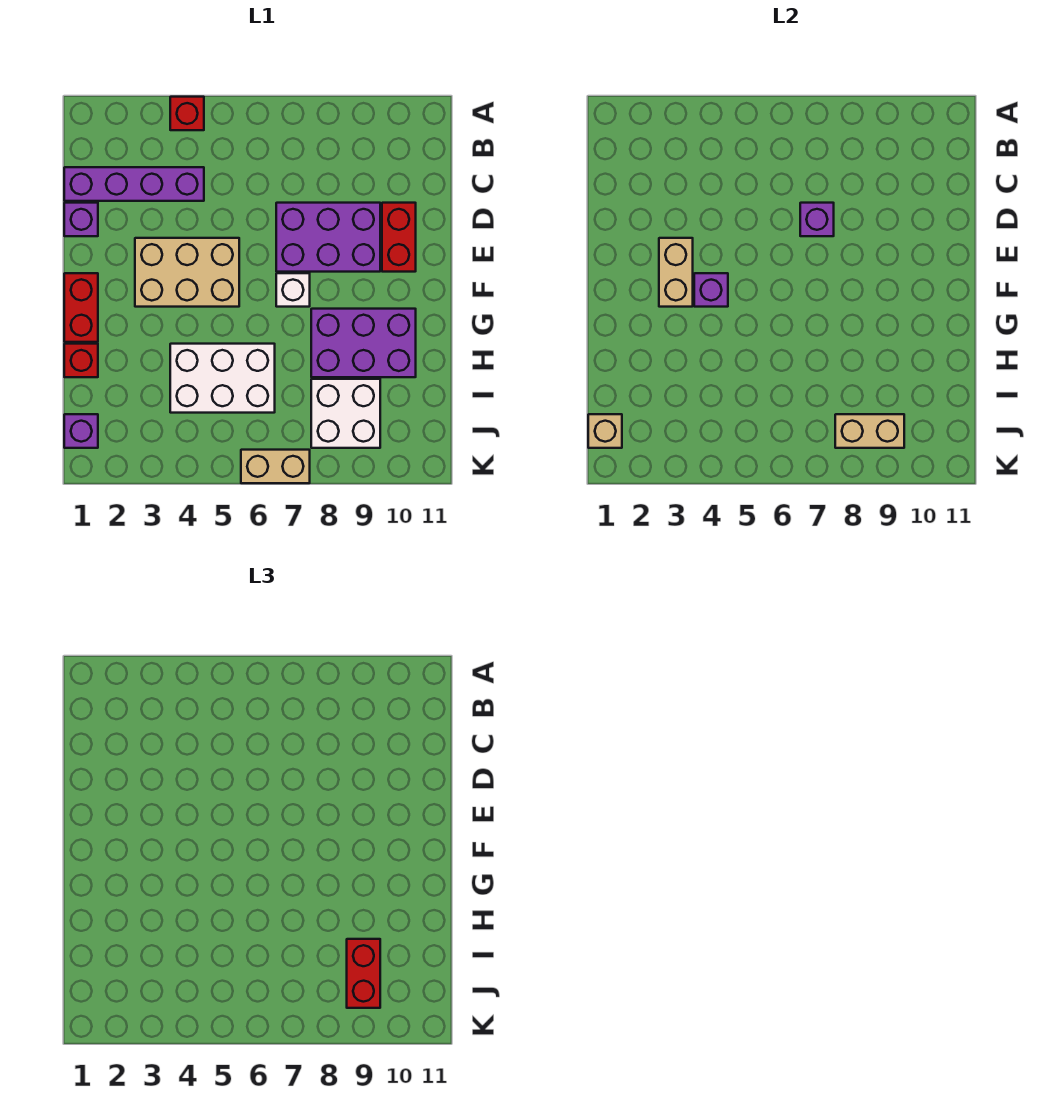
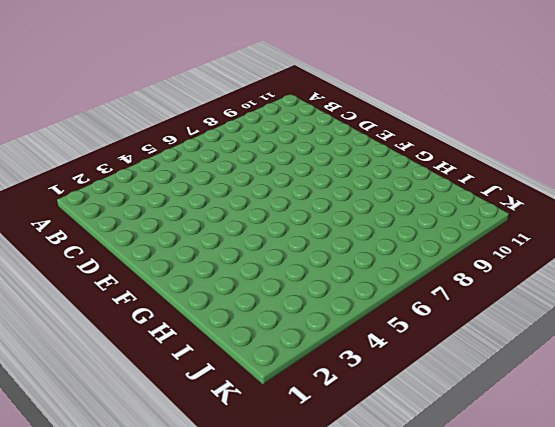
none -> red brick A4 level 1
none -> purple brick C1:C4 level 1
none -> purple brick D1 level 1

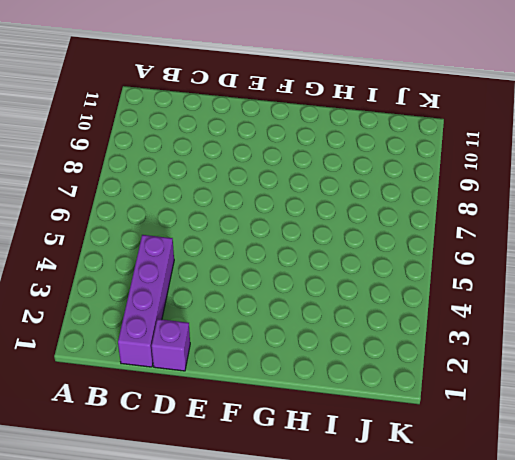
none -> red brick A4 level 1
none -> purple brick D7:E9 level 1
none -> red brick D10:E10 level 1

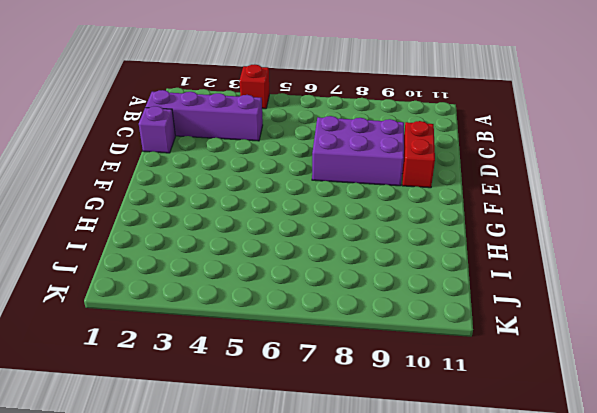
none -> tan brick E3:F5 level 1
none -> red brick F1:G1 level 1
none -> white brick F7 level 1

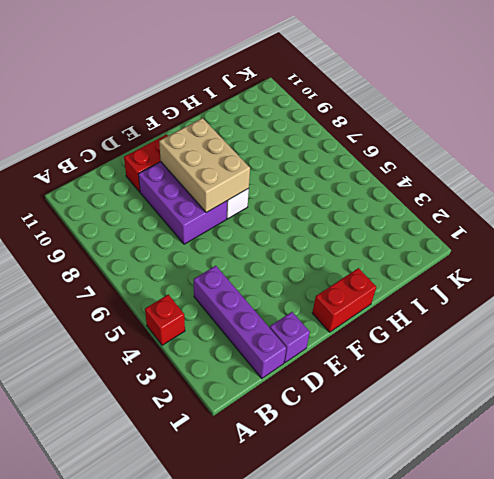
tan brick E7:F9 level 2 -> tan brick E3:F5 level 1
none -> purple brick G8:H10 level 1
none -> red brick H1 level 1
none -> white brick H4:I6 level 1

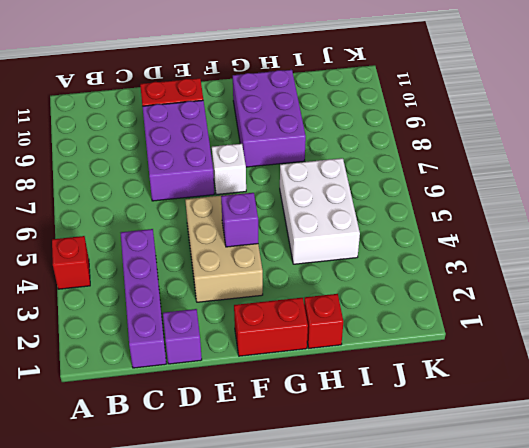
none -> white brick I8:J9 level 1
none -> purple brick J1 level 1
none -> tan brick K6:K7 level 1

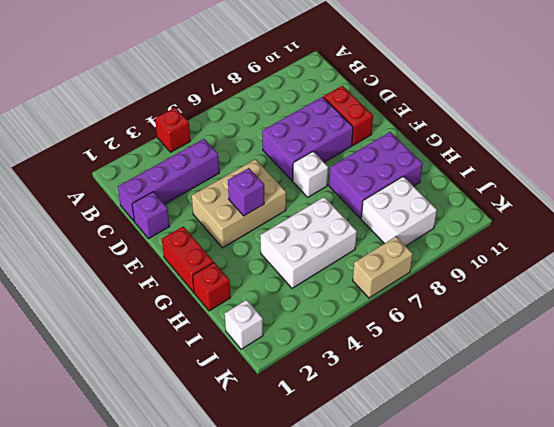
white brick J1 level 1 -> purple brick J1 level 1
none -> purple brick D7 level 2
none -> tan brick E3:F3 level 2
none -> tan brick J1 level 2

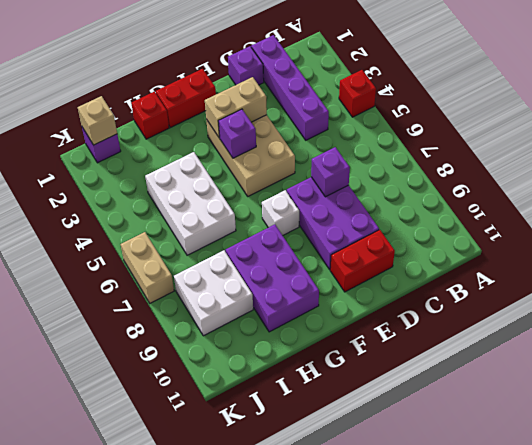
none -> tan brick J8:J9 level 2
none -> red brick I9:J9 level 3

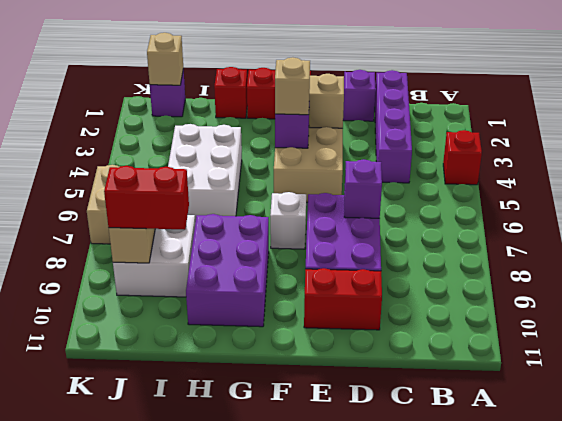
tan brick F4 level 3 -> none

